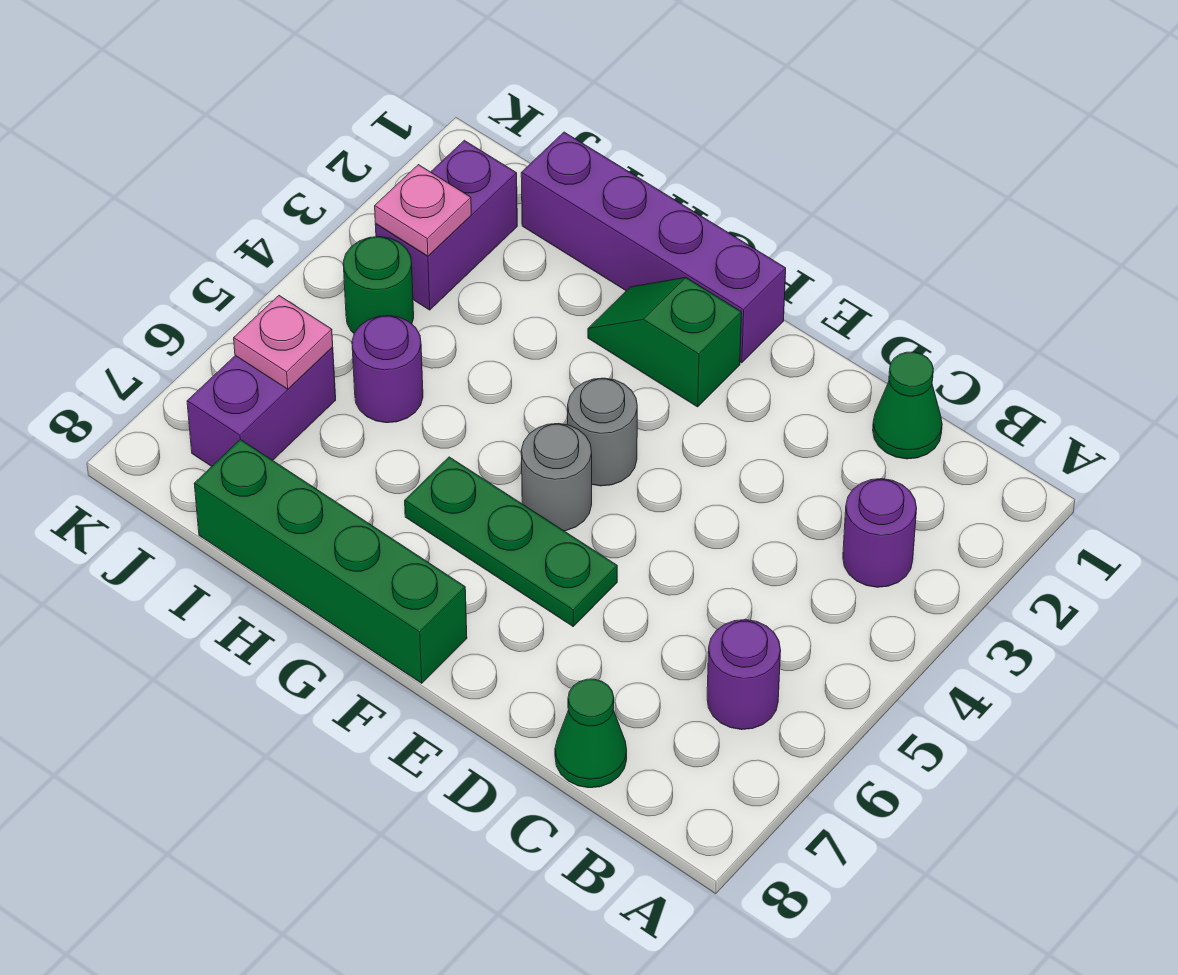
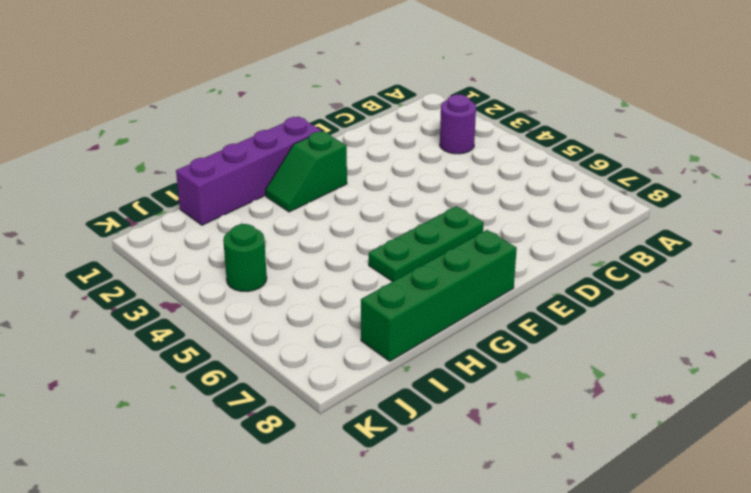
none -> purple round brick B6 level 1
none -> green cone C1 level 1
none -> green cone C8 level 1

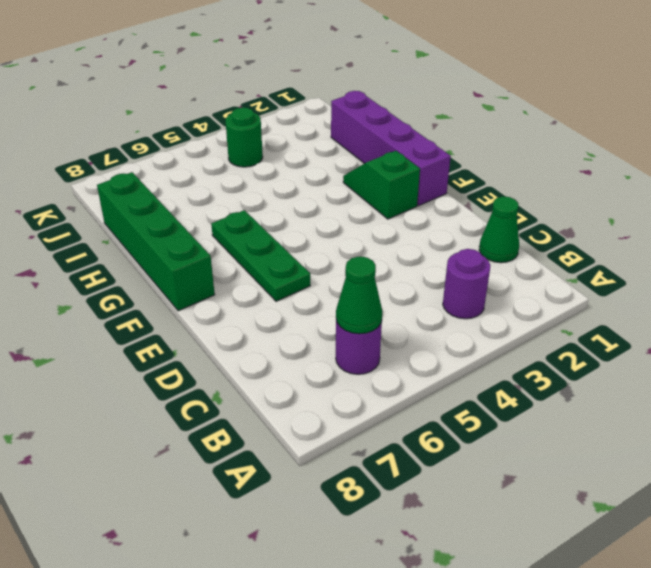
green cone B6 level 2 -> green cone C8 level 1
none -> grey round brick F4 level 1
none -> grey round brick F5 level 1
none -> purple round brick I5 level 1

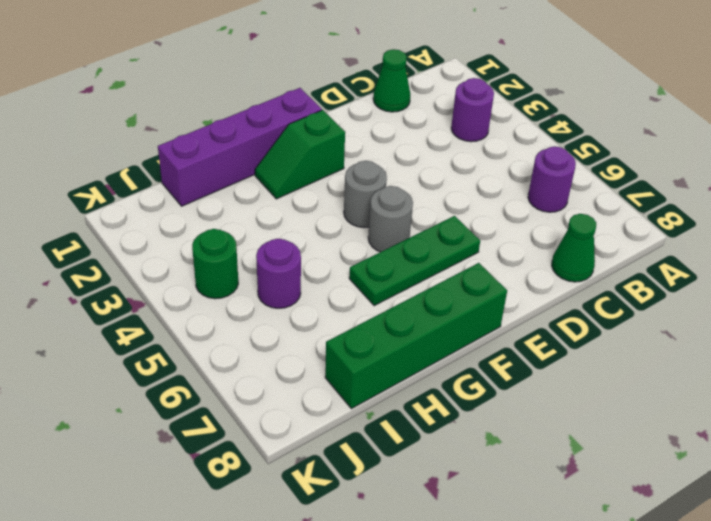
none -> purple brick J2:J3 level 1
none -> purple brick J6:J7 level 1
none -> pink plate J3 level 2

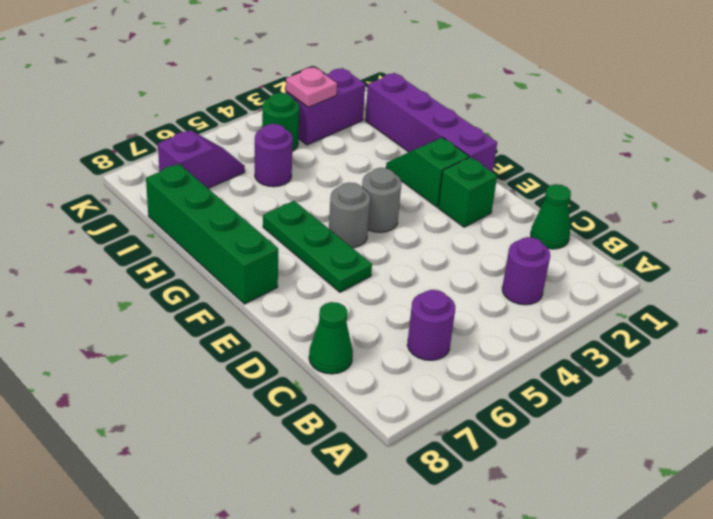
green brick E2 level 1 -> none
purple slope J6:J7 level 1 top 7 -> purple brick J6:J7 level 1
none -> pink plate J6 level 2

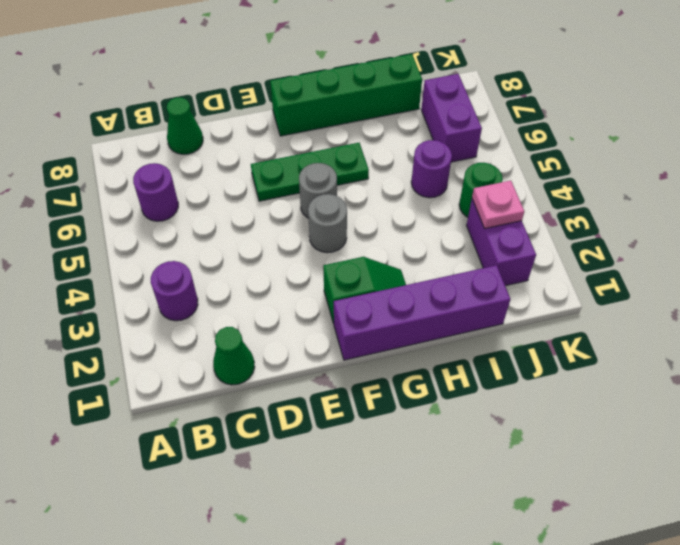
none -> pink plate J6 level 2

